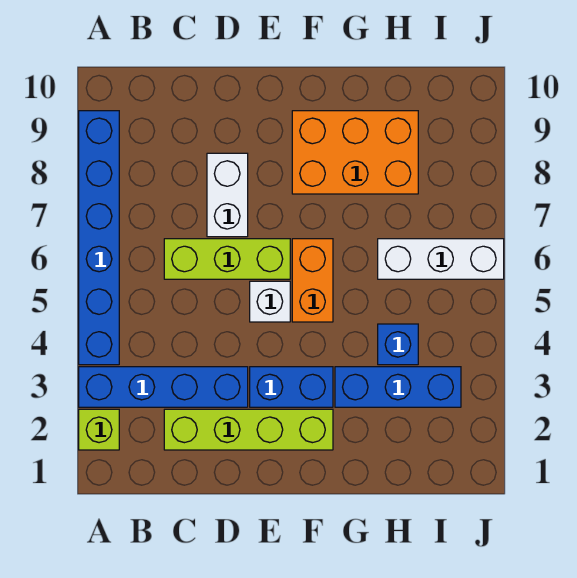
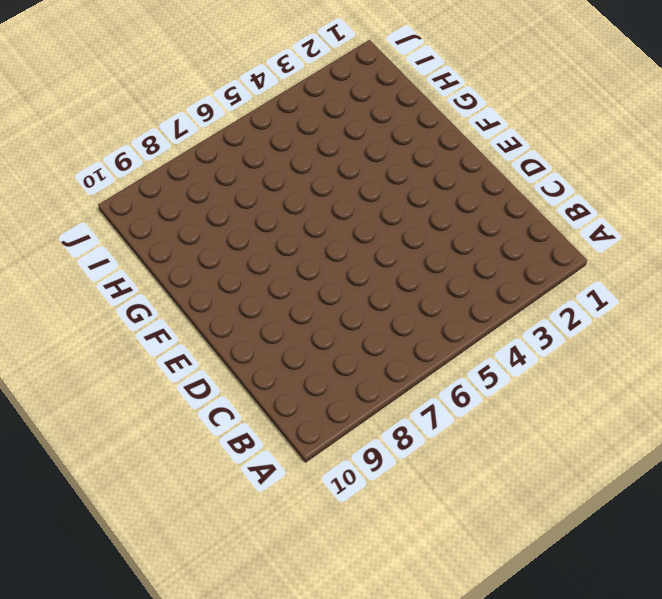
none -> lime brick A2 level 1
none -> blue brick A3:D3 level 1
none -> blue brick A4:A9 level 1

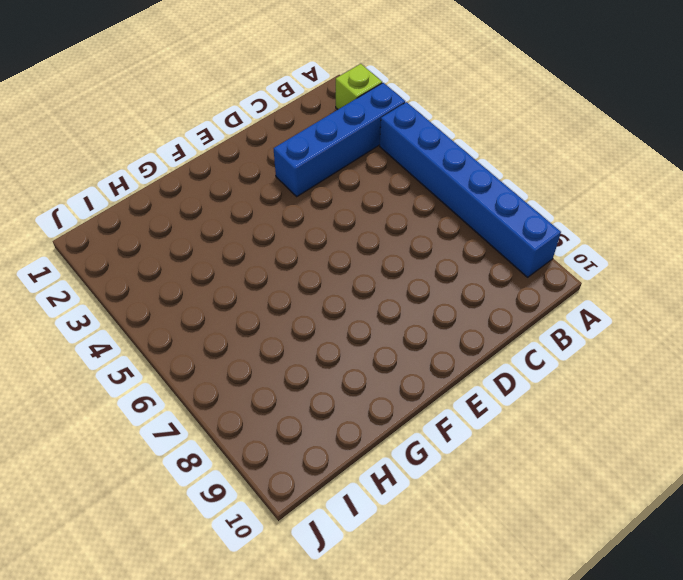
none -> lime brick C2:F2 level 1
none -> lime brick C6:E6 level 1
none -> white brick D7:D8 level 1

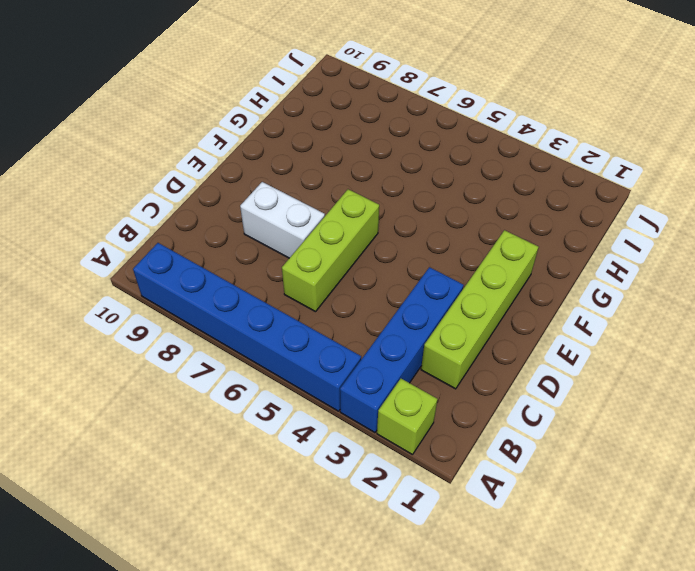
none -> blue brick E3:F3 level 1
none -> white brick E5 level 1
none -> orange brick F5:F6 level 1

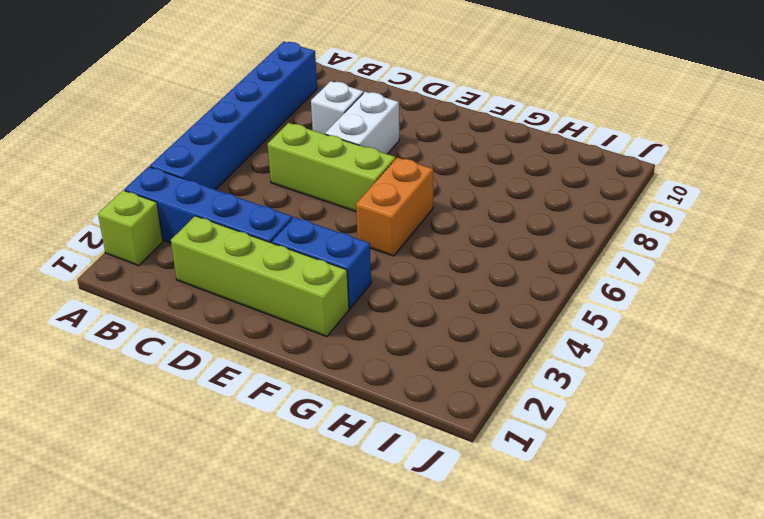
white brick C8 level 1 -> white brick E5 level 1
none -> orange brick F8:H9 level 1
none -> blue brick G3:I3 level 1
none -> blue brick H4 level 1

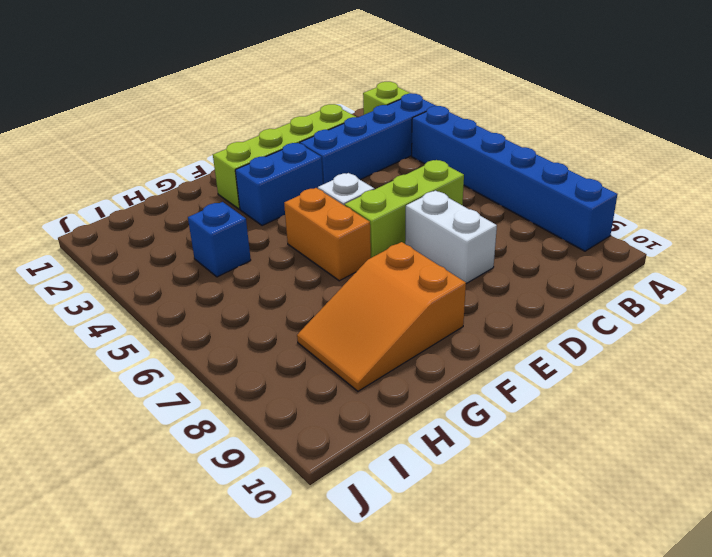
orange slope F8:H9 level 1 top F -> orange brick F8:H9 level 1
none -> blue brick G3:I3 level 1
none -> white brick H6:J6 level 1

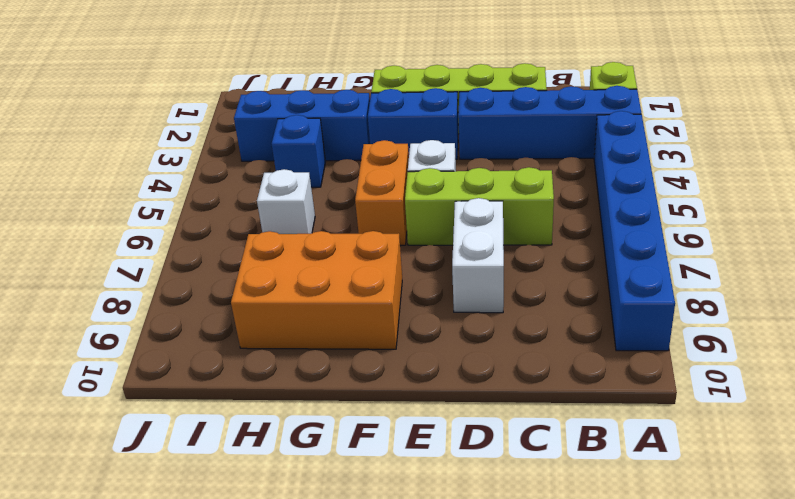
white brick H6 level 1 -> white brick H6:J6 level 1

